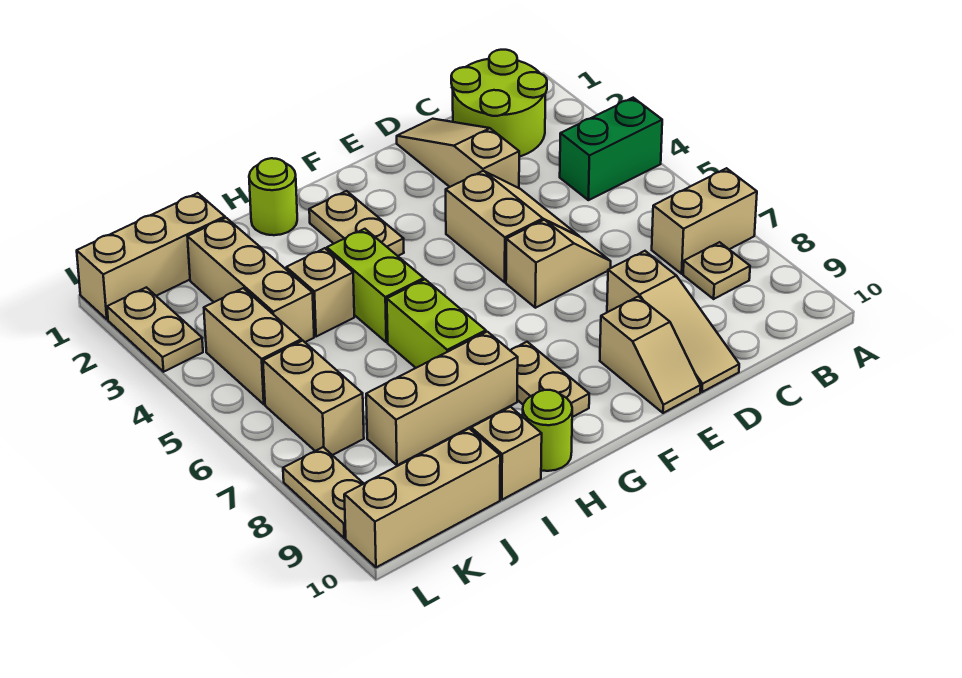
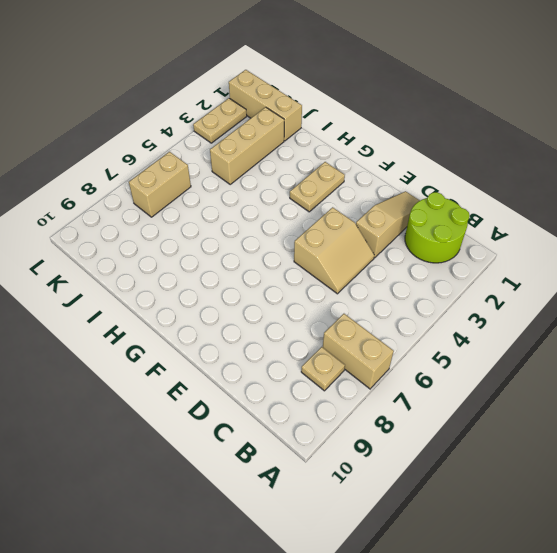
none -> green brick A4:B4 level 1
none -> tan slope D6:E6 level 1 top E
none -> tan slope D8:D10 level 1 top 8

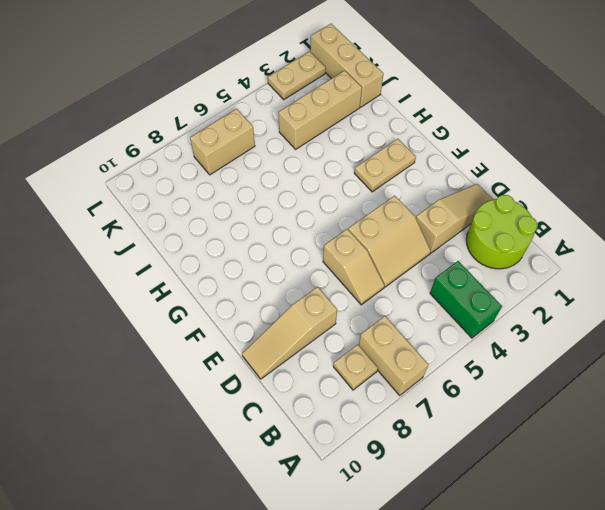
none -> tan slope E9:E10 level 1 top 9
none -> tan plate G8:G9 level 1
none -> lime round brick H1 level 1

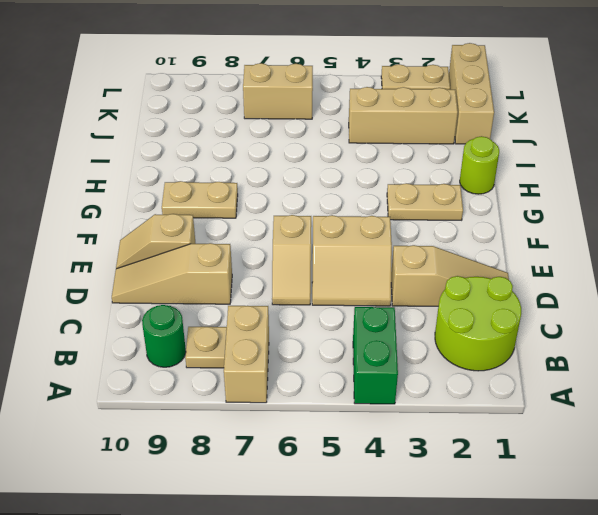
green round brick B9 level 1 -> none
none -> lime brick H4:H5 level 1
none -> lime brick H6:H7 level 1
none -> tan brick H8:J8 level 1

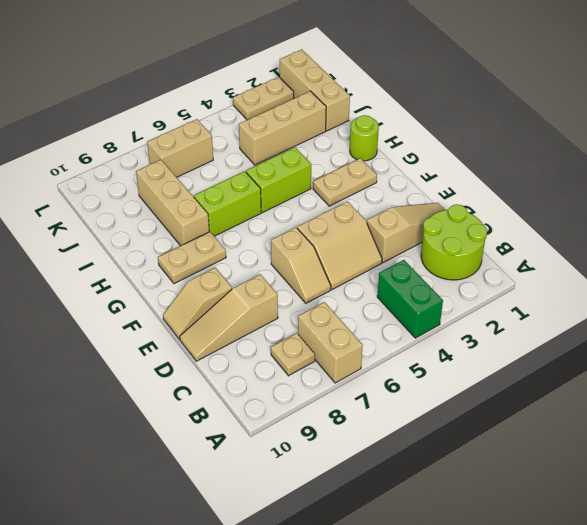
none -> lime round brick H10 level 1
none -> tan brick I4 level 1
none -> tan brick I10 level 1

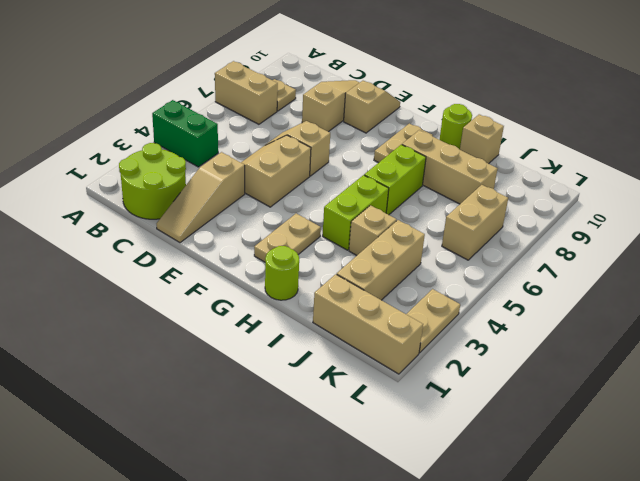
none -> tan brick J10:L10 level 1
none -> tan brick K4:K5 level 1
none -> tan plate L8:L9 level 1

